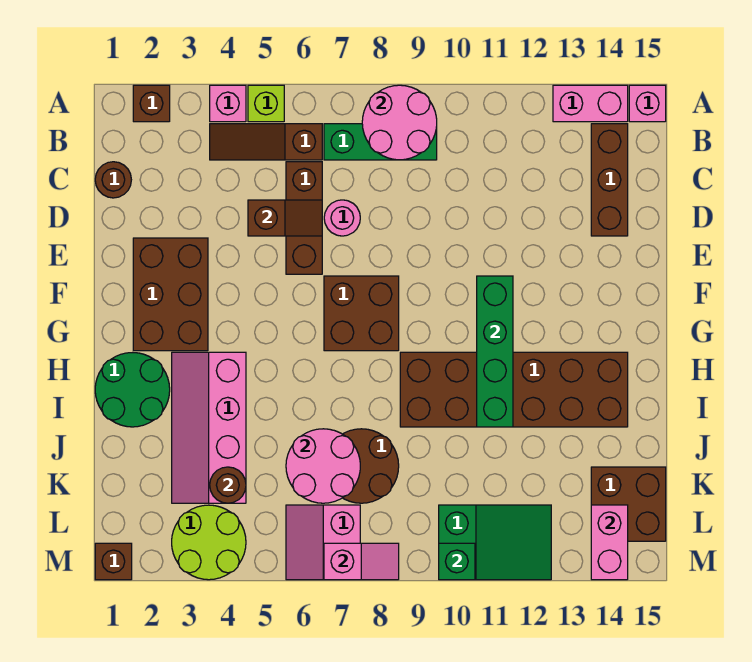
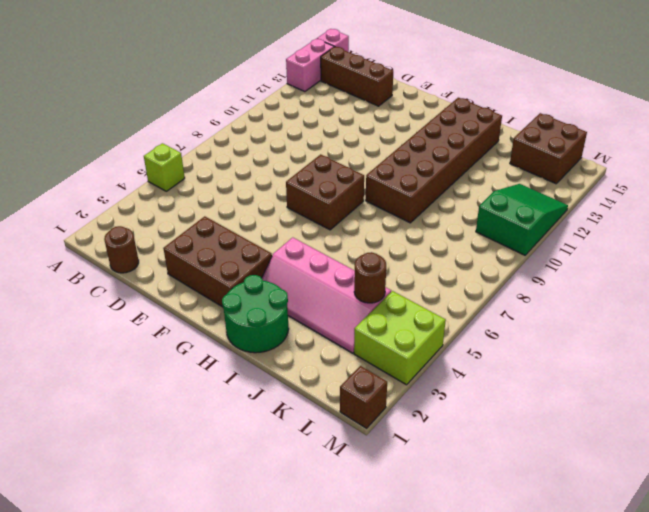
lime brick L3:M4 level 1 -> lime round brick L3:M4 level 1
none -> brown brick A2 level 1
none -> pink brick A4 level 1
none -> brown slope B4:B6 level 1 top 6
none -> green brick B7:B9 level 1

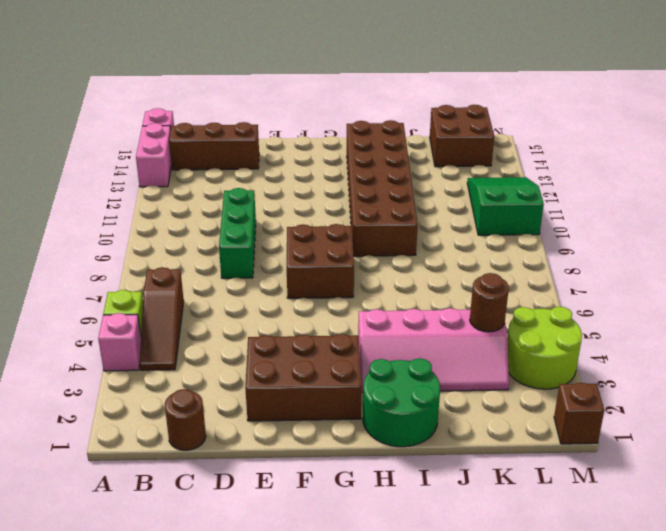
green brick D8:D10 level 1 -> green brick B7:B9 level 1
none -> brown brick A2 level 1
none -> brown brick C6:E6 level 1
none -> pink round brick D7 level 1
none -> brown round brick J7:K8 level 1

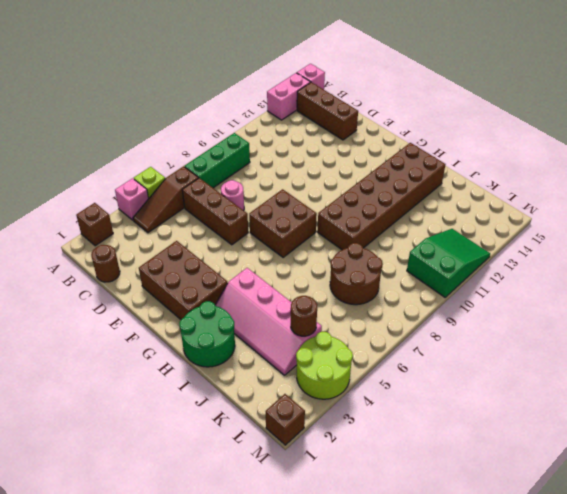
none -> brown brick K14:L15 level 1
none -> pink slope L6:M7 level 1 top 7
none -> pink round brick A8:B9 level 2
none -> brown slope D5:D6 level 2 top 5

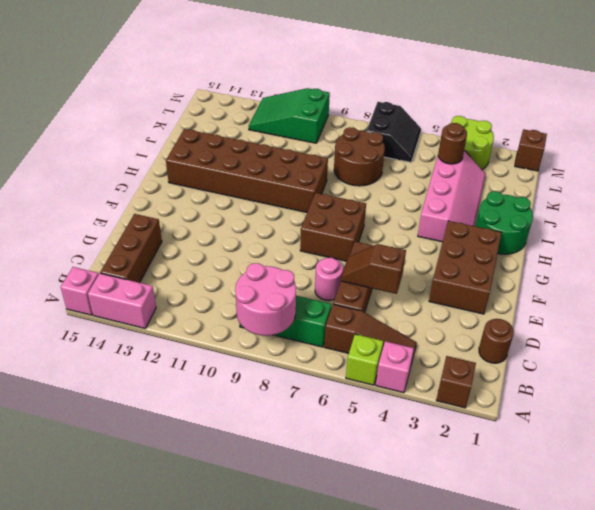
black slope L6:M7 level 1 top 7 -> pink slope L6:M7 level 1 top 7
none -> brown brick K14:L15 level 1
none -> green brick F11:I11 level 2
none -> pink round brick J6:K7 level 2
none -> pink brick L14:M14 level 2

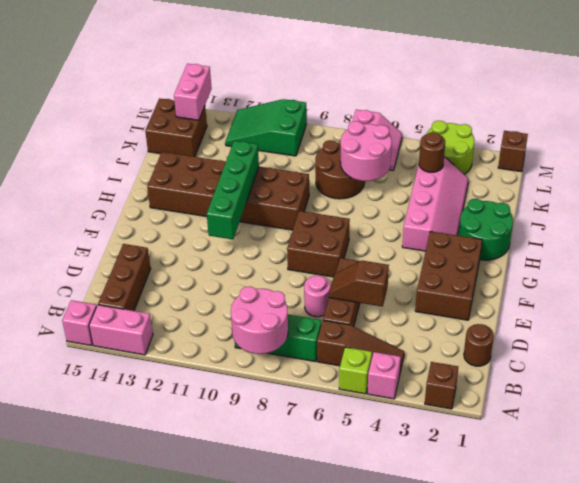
none -> pink slope M7:M8 level 2 top 7
none -> green brick M10 level 2

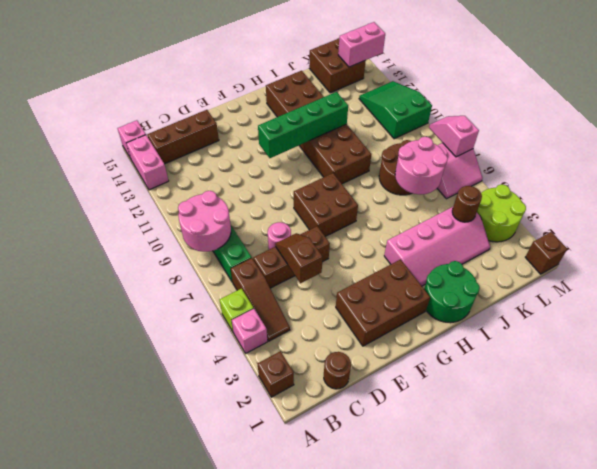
none -> green brick M10 level 2

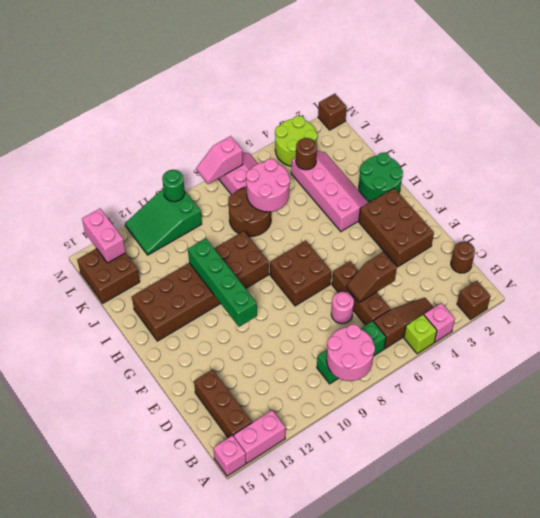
green round brick M10 level 2 -> green brick M10 level 2

